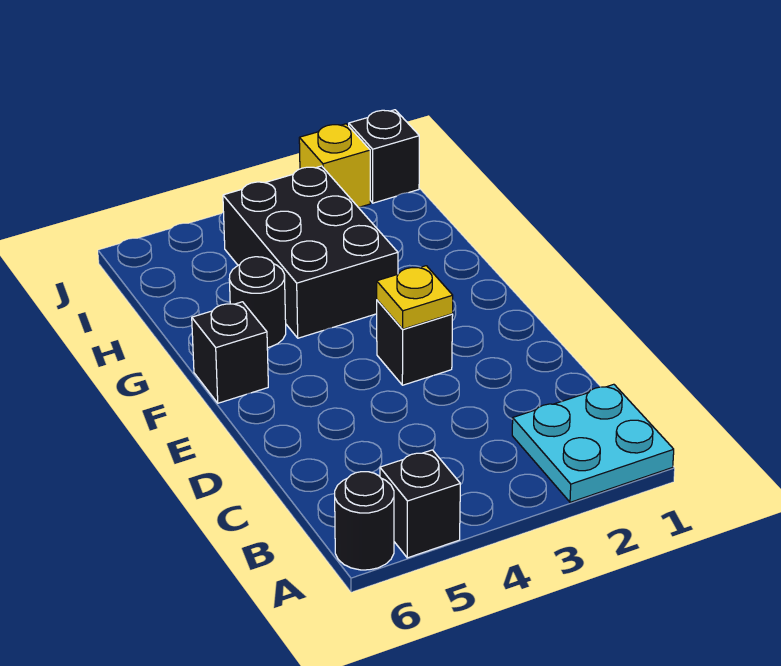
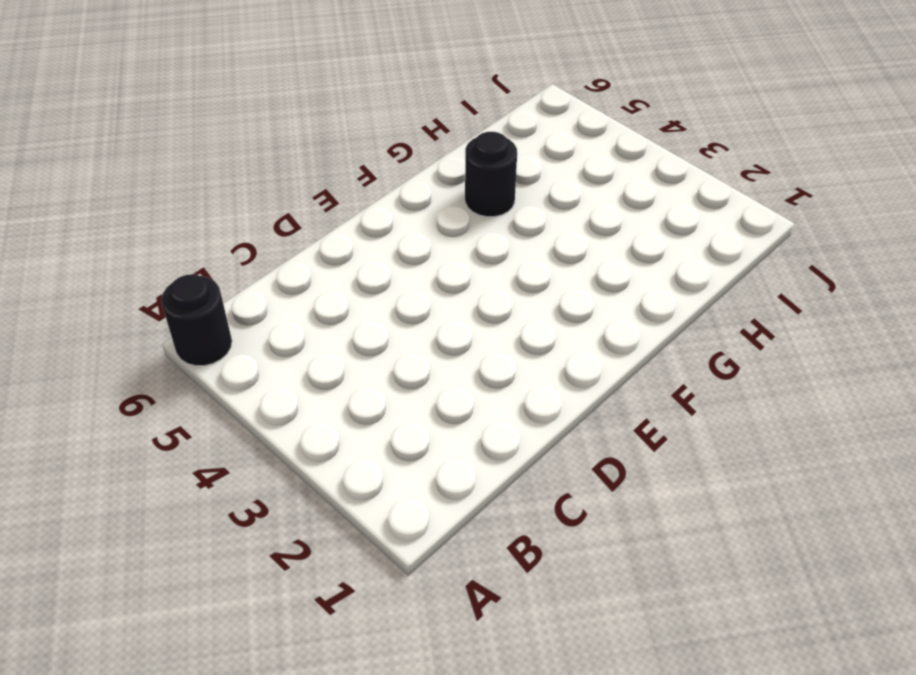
none -> cyan plate A1:B2 level 1
none -> black brick A5 level 1

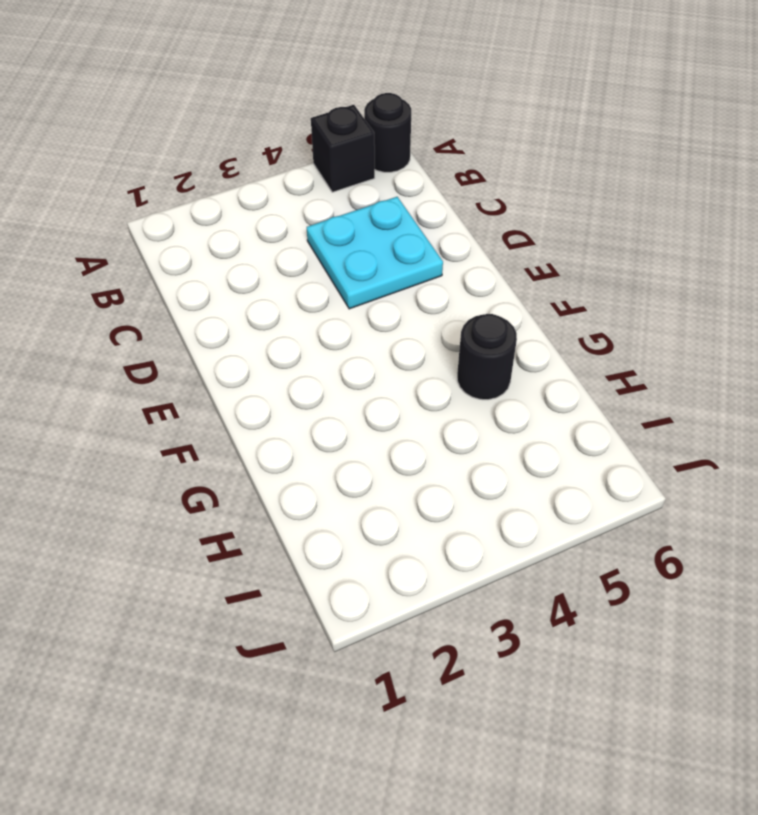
cyan plate C4:D5 level 1 -> cyan plate A1:B2 level 1
none -> black brick E3 level 1
none -> black brick F6 level 1

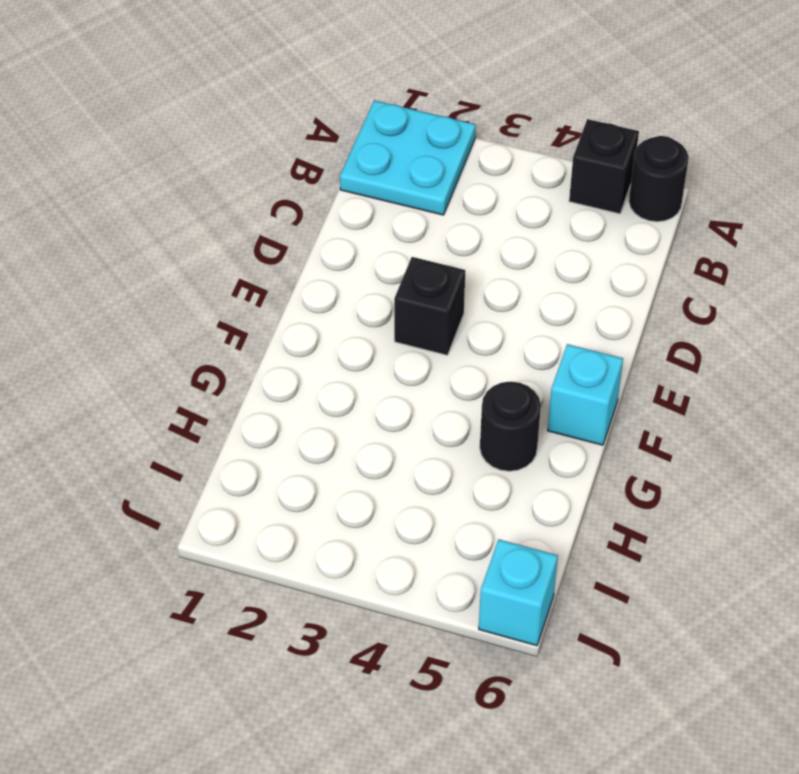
cyan brick F6 level 1 -> black brick F6 level 1
cyan brick J6 level 1 -> none
none -> black brick G3:I4 level 1
none -> black brick J1 level 1

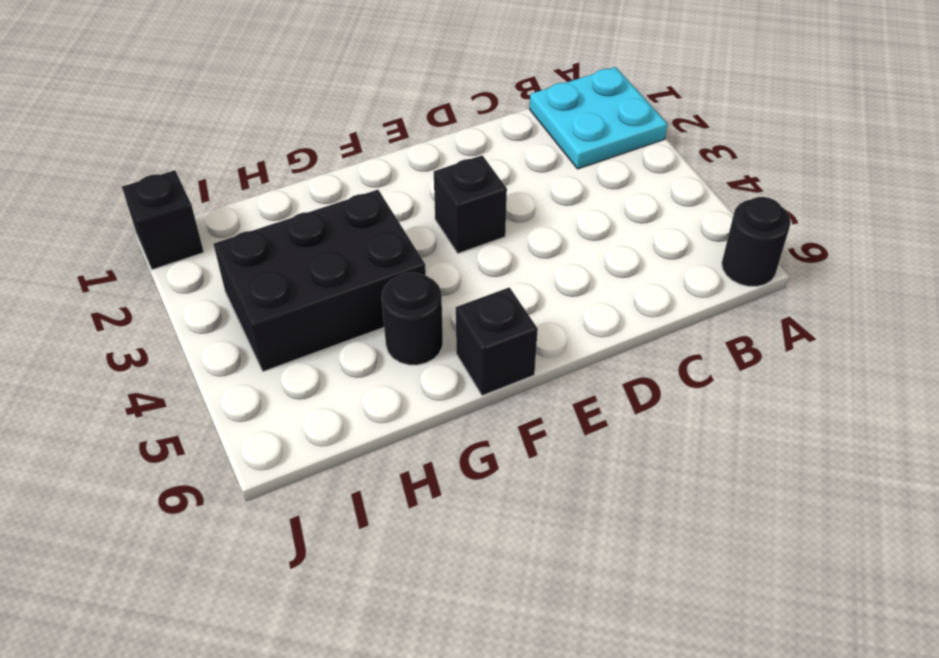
none -> black brick A5 level 1
none -> yellow brick J2 level 1

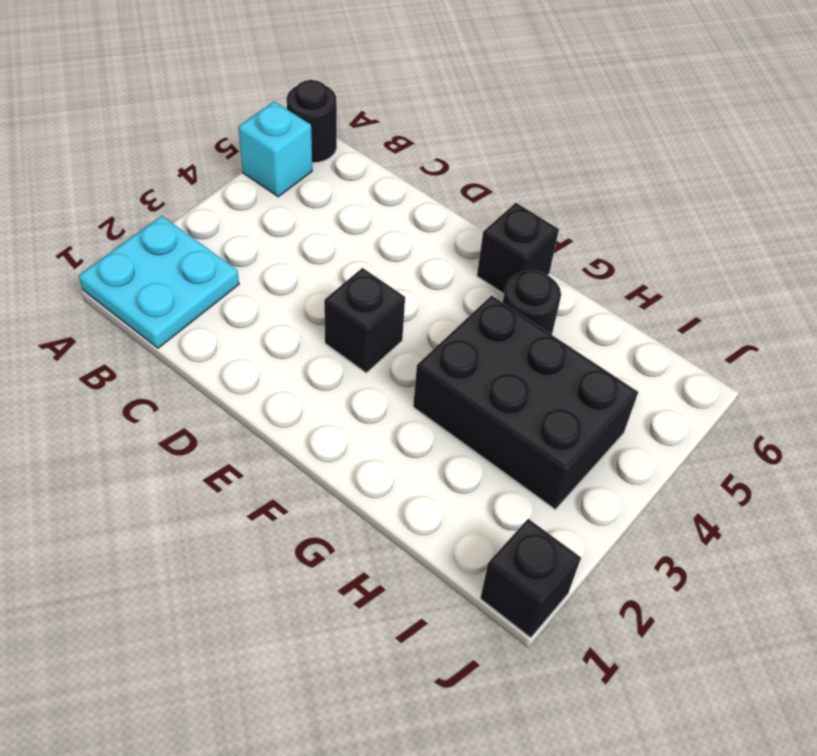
cyan brick A5 level 1 -> black brick A5 level 1
none -> yellow brick J2 level 1
none -> yellow plate E3 level 2

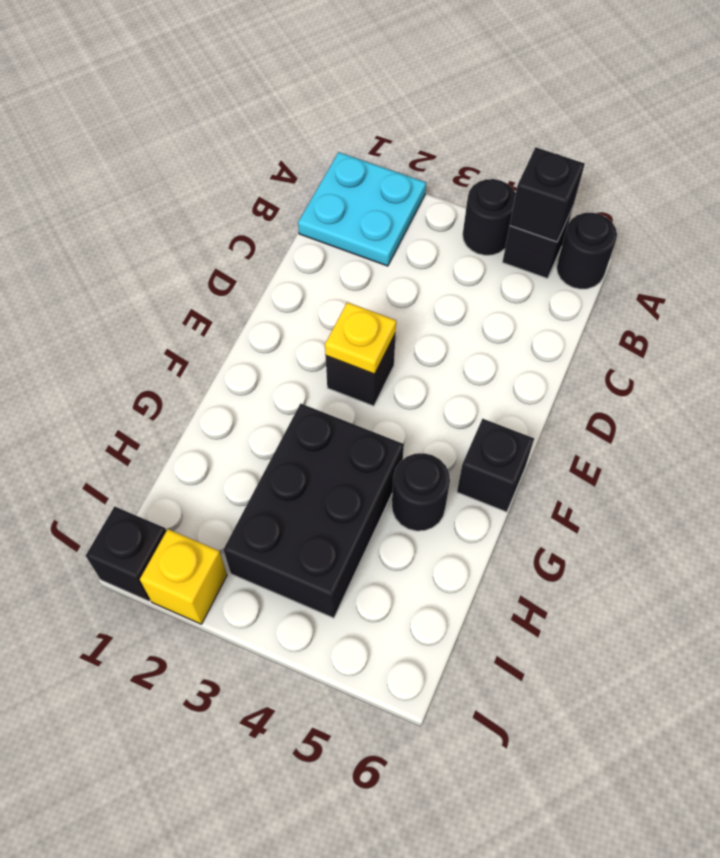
black round brick A4 level 1 -> none
black brick A5 level 2 -> none

